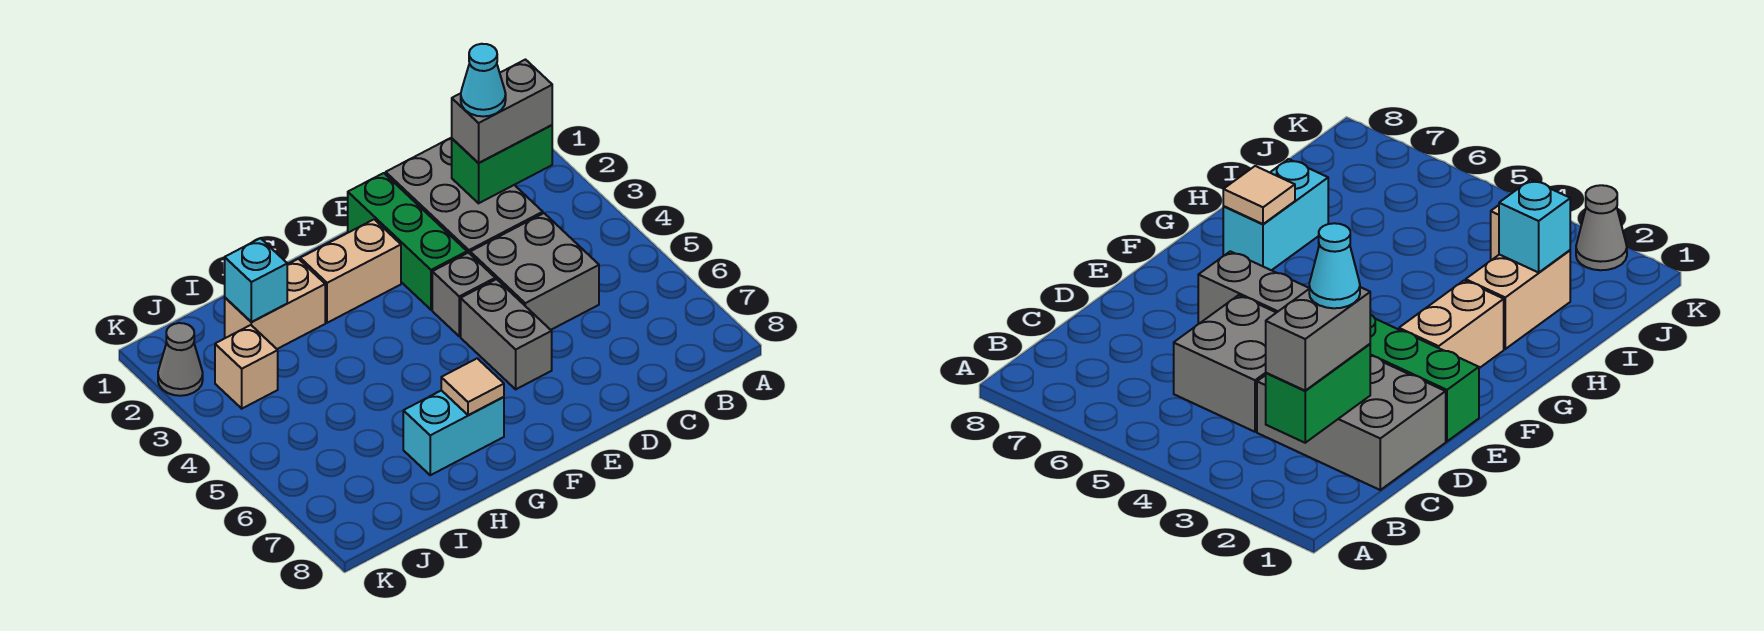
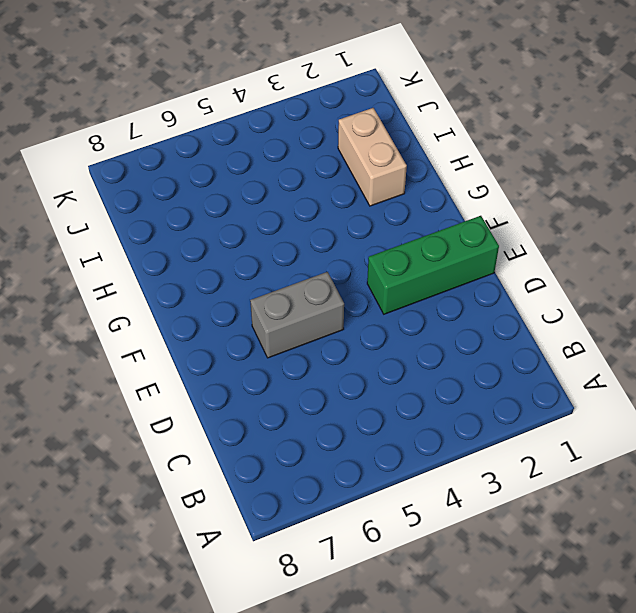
none -> grey brick C1:D3 level 1
none -> grey brick C4:D5 level 1
none -> grey brick E4 level 1

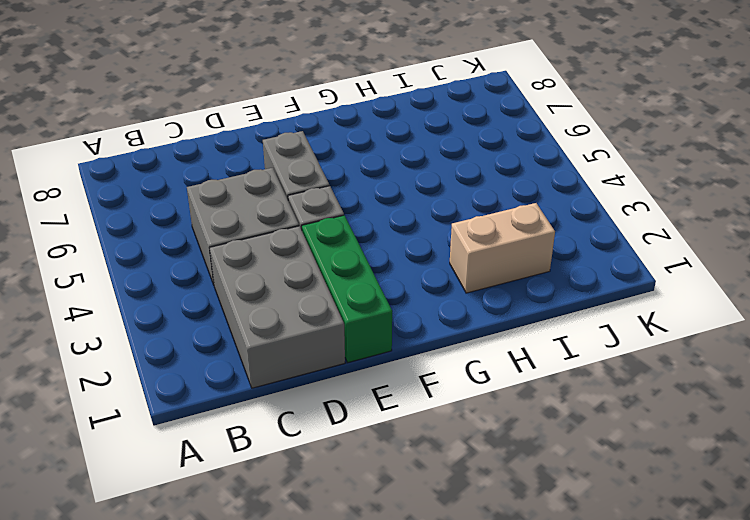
none -> tan brick F2:G2 level 1
none -> cyan brick G7:H7 level 1
none -> tan brick J3 level 1

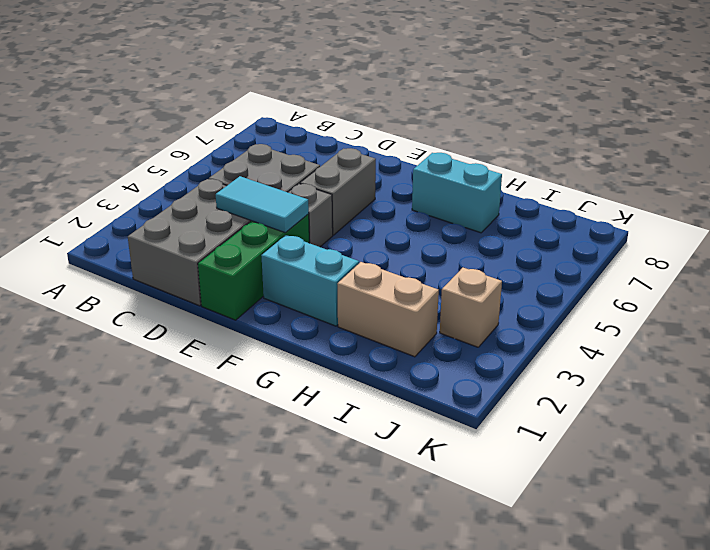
cyan tile D3:E3 level 2 -> none
cyan brick F2:G2 level 1 -> tan brick F2:G2 level 1
none -> grey cone K2 level 1
none -> green brick B2:C2 level 2
none -> tan tile G7 level 2

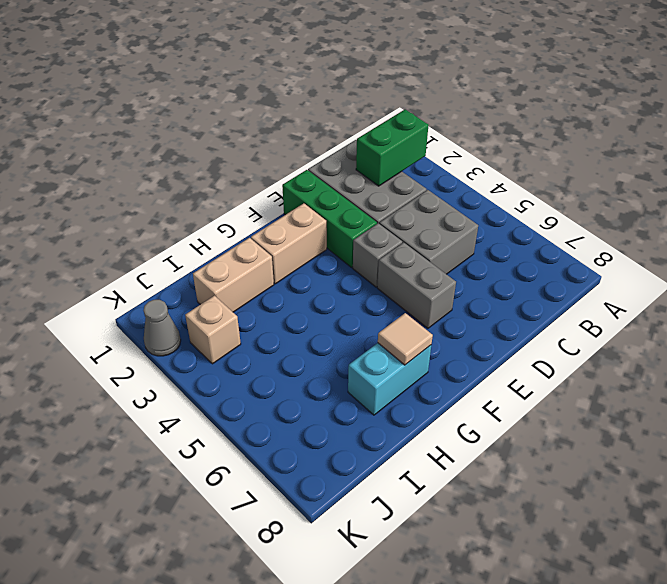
none -> cyan brick I2 level 2
none -> grey brick B2:C2 level 3
none -> cyan cone C2 level 4

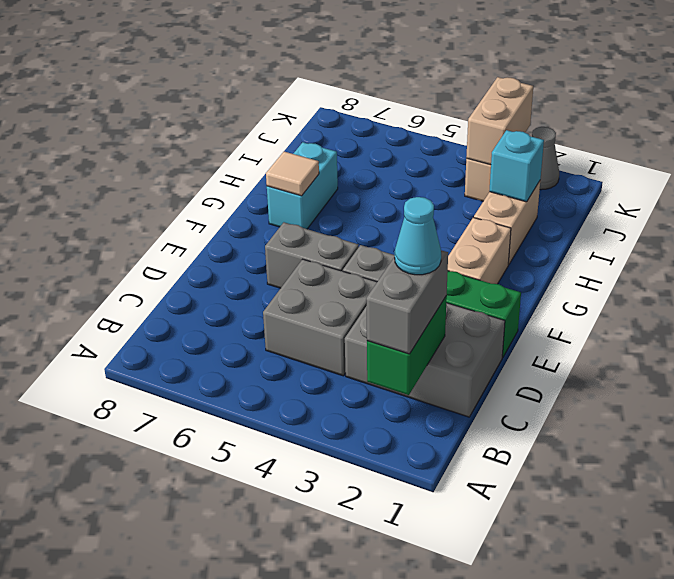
tan brick J3:K3 level 2 -> none

